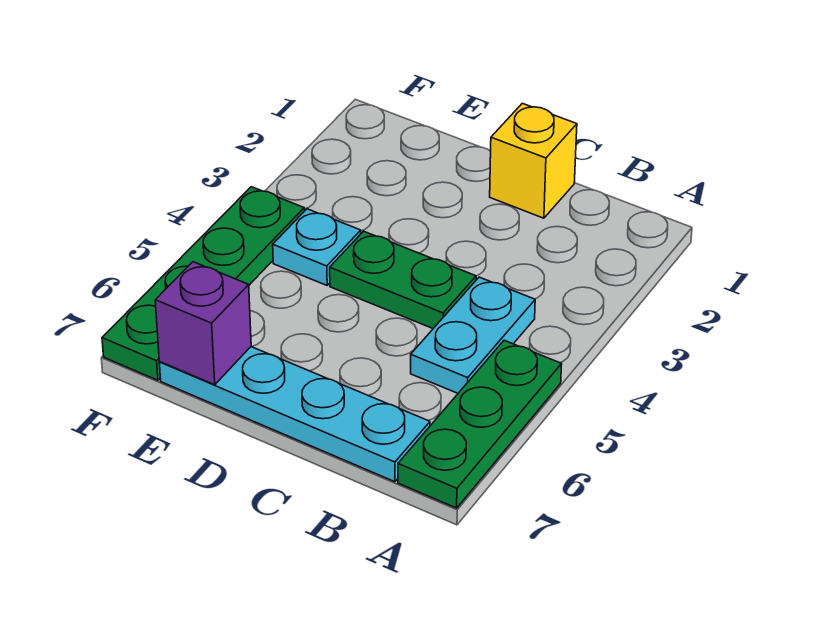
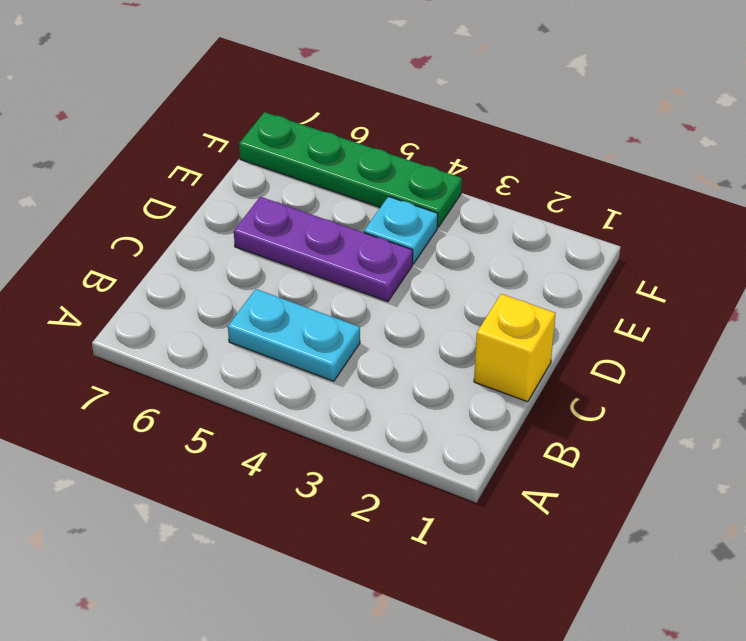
purple plate D4:D6 level 1 -> green plate C4:D4 level 1
none -> green plate A5:A7 level 1
none -> cyan plate B7:E7 level 1

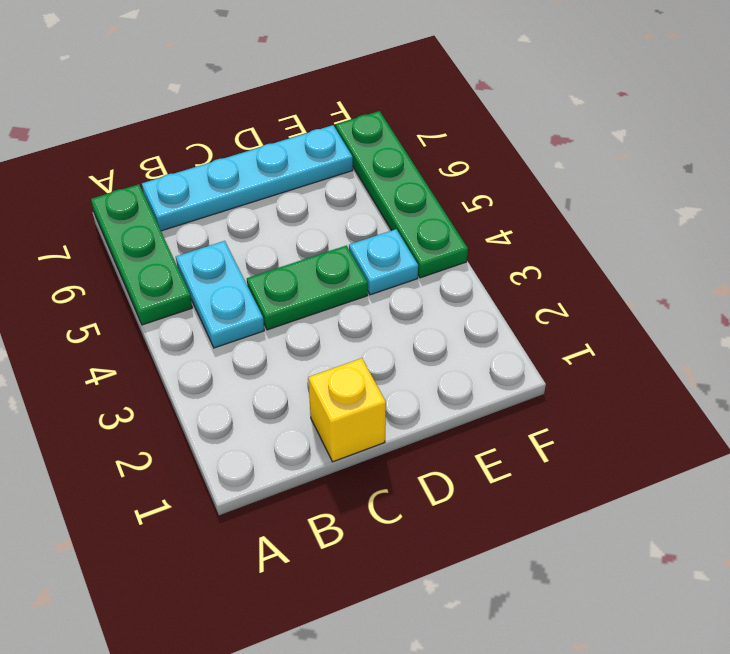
none -> purple brick E7 level 2

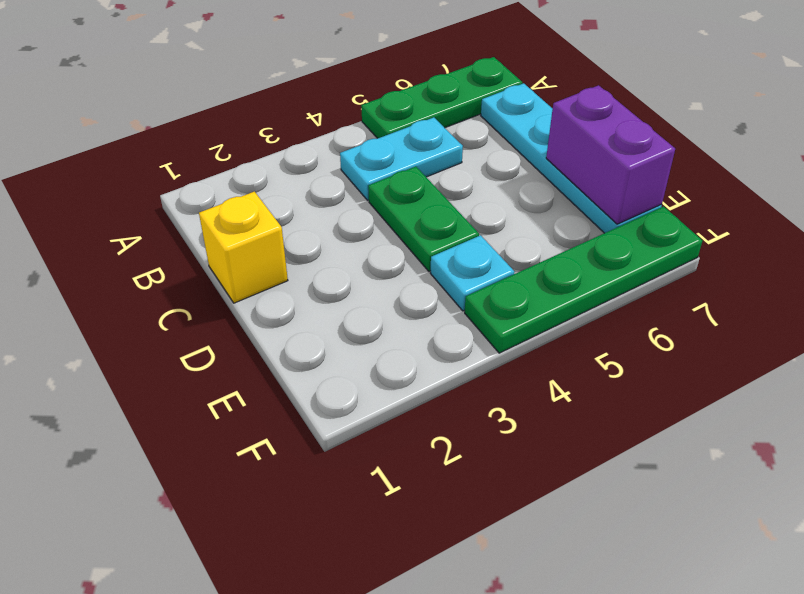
purple brick D7:E7 level 2 -> purple brick E7 level 2

